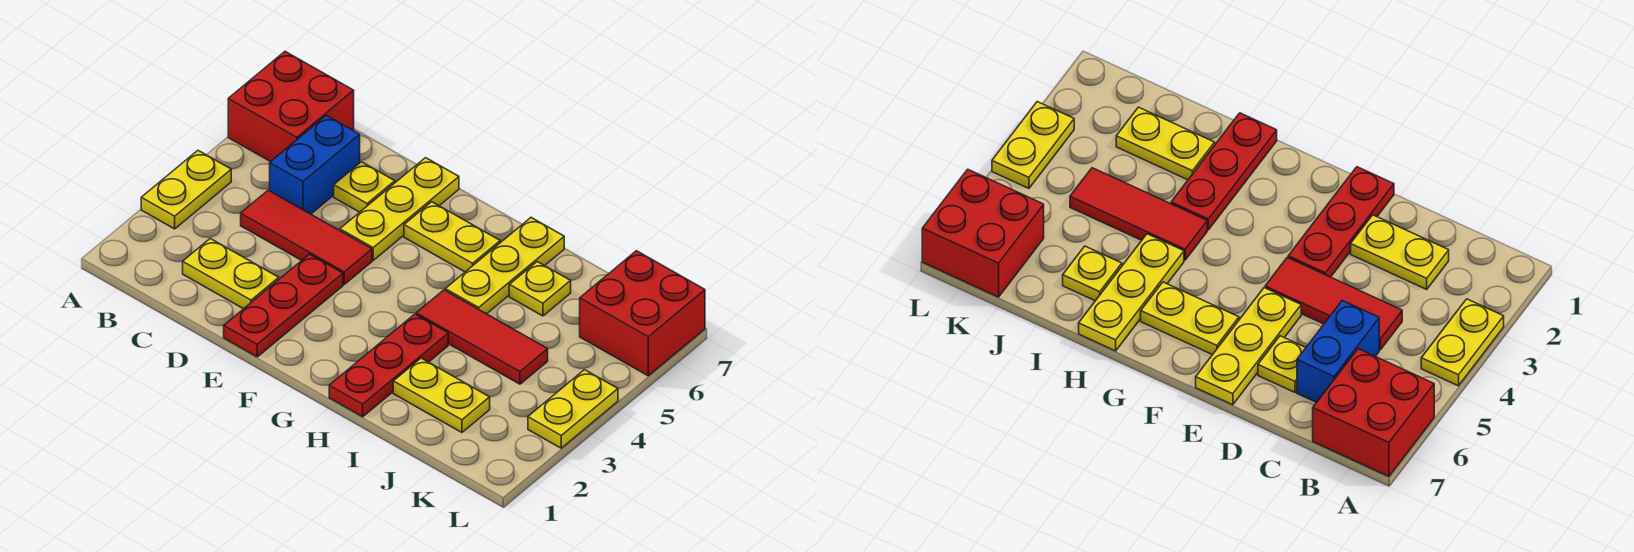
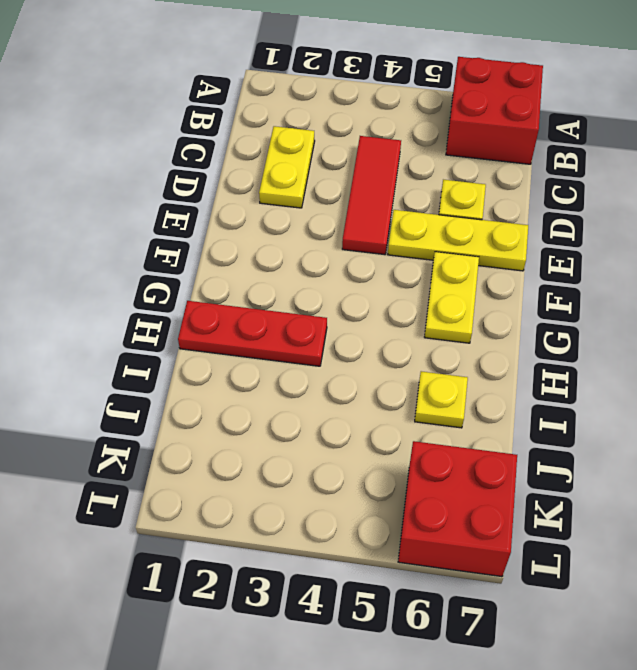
none -> yellow plate A3:A4 level 1
none -> blue brick C5:C6 level 1
none -> red plate E1:E3 level 1

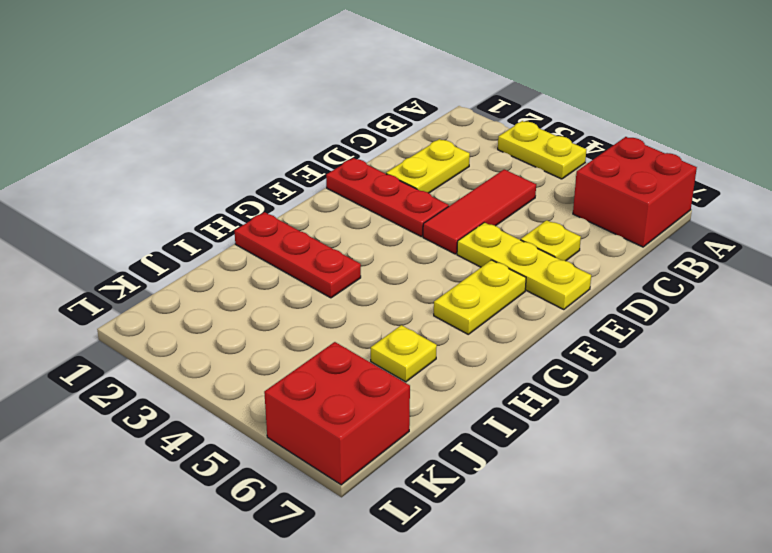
none -> blue brick C5:C6 level 1
none -> red tile H4:J4 level 1
none -> yellow plate H5:H7 level 1

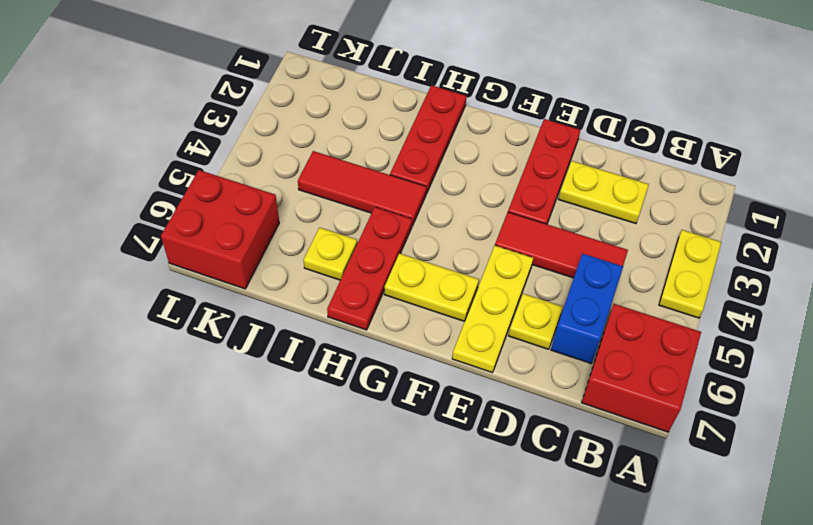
red plate H5:H7 level 1 -> yellow plate H5:H7 level 1
none -> yellow plate I2:J2 level 1
none -> yellow plate L3:L4 level 1

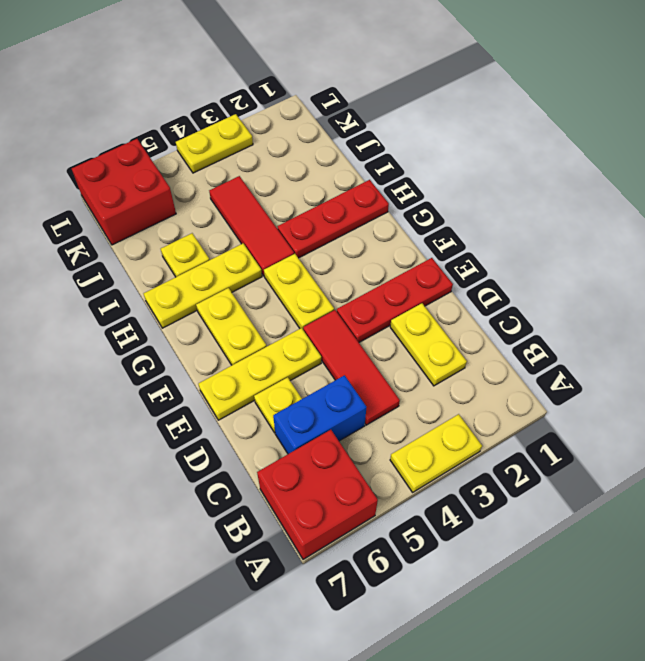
yellow plate F4:G4 level 1 -> yellow plate I2:J2 level 1

